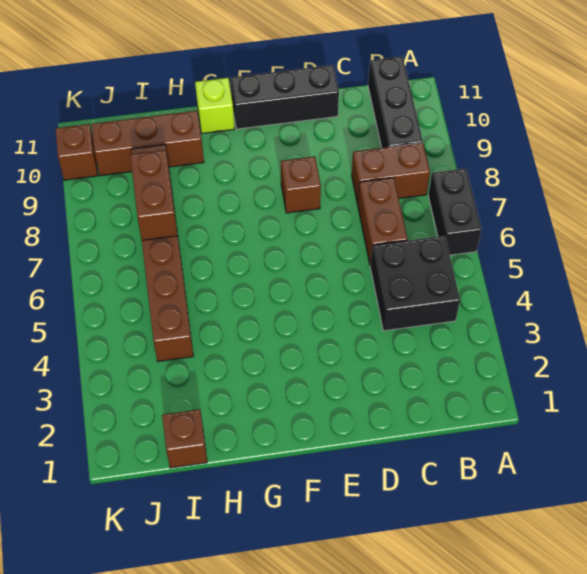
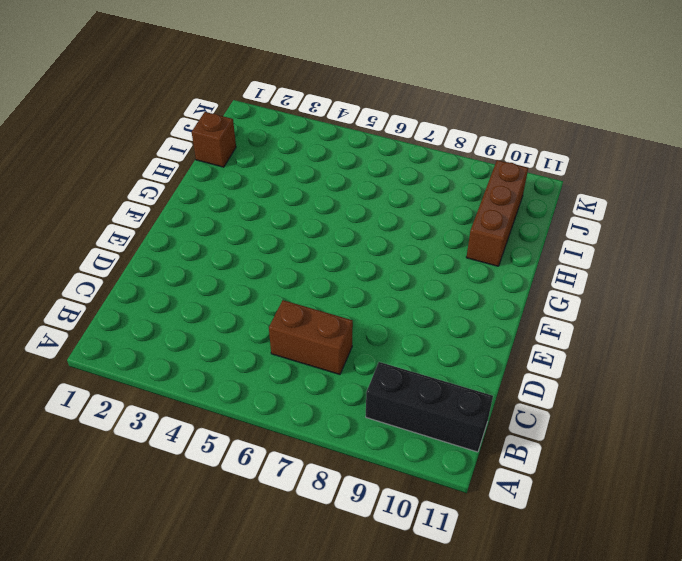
none -> black brick A6:A7 level 1
none -> black brick B4:C5 level 1
none -> brown brick B8:C8 level 1

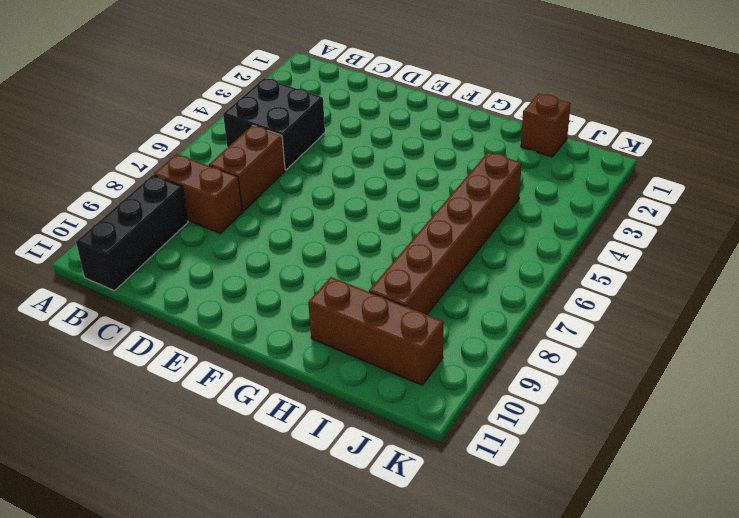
none -> black brick A6:A7 level 1
none -> black brick D11:F11 level 1
none -> brown brick E8 level 1

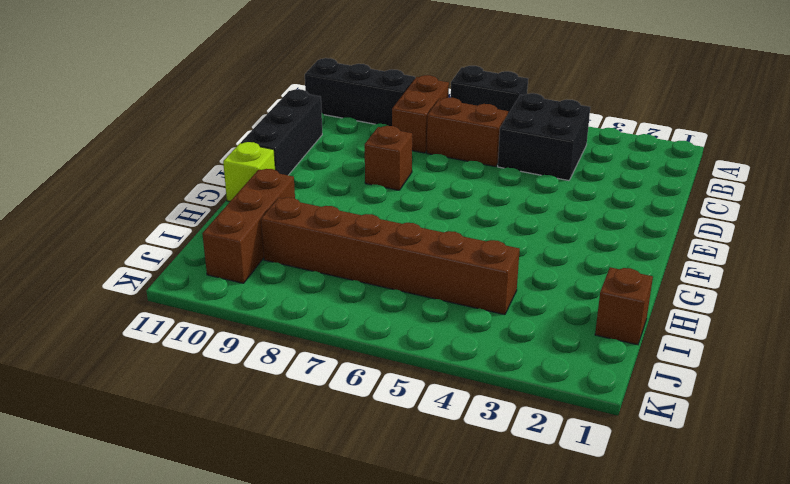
none -> brown brick K10 level 1
none -> brown brick I7:I8 level 2

